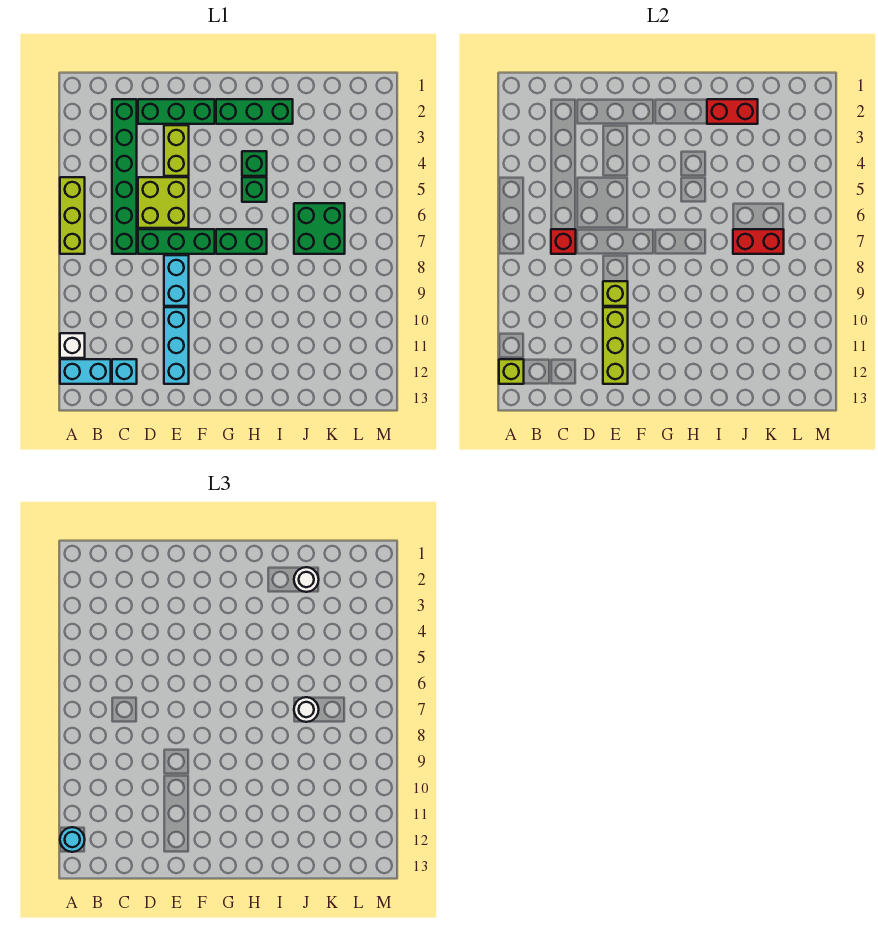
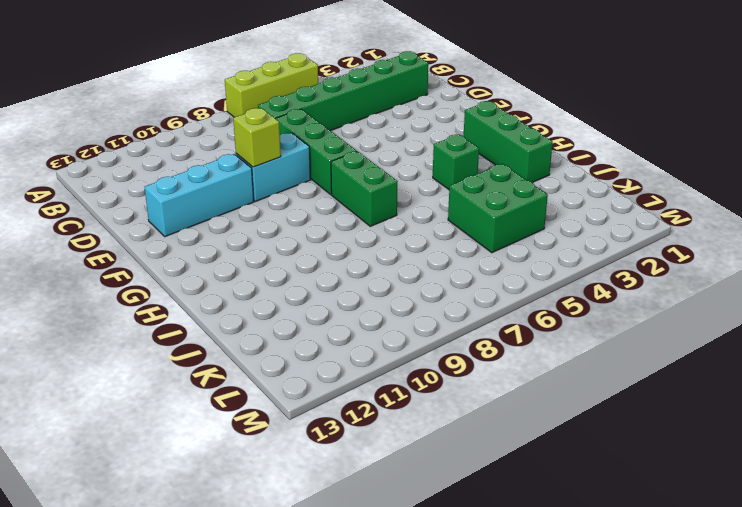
green brick J4:K5 level 1 -> green brick J6:K7 level 1
none -> white brick A11 level 1
none -> cyan brick A12:B12 level 1
none -> cyan brick C12 level 1

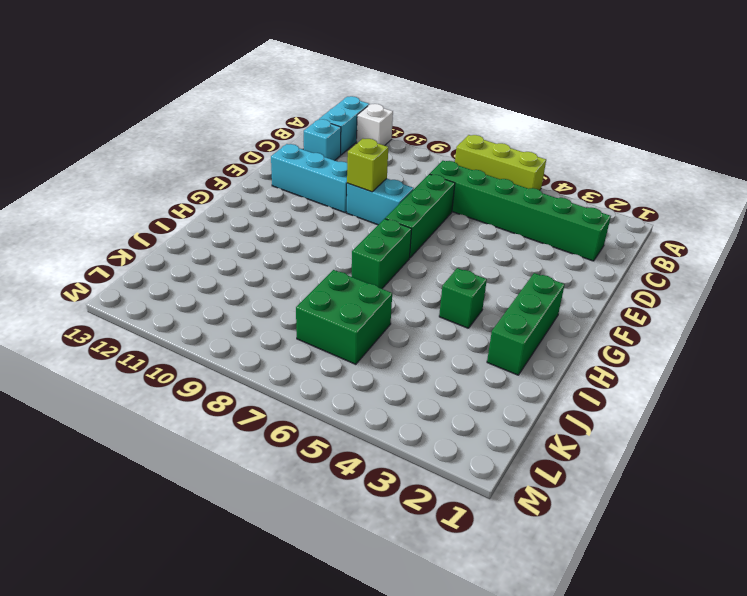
none -> green brick D2:F2 level 1
none -> lime brick D5:E6 level 1
none -> lime brick E3:E4 level 1

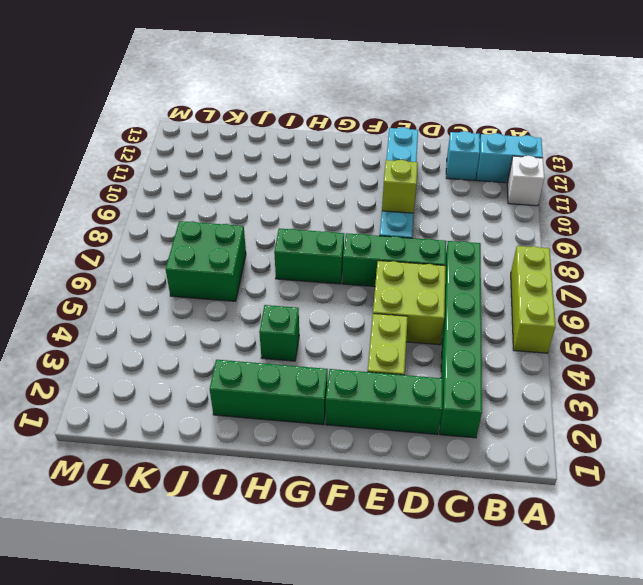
none -> green brick H5 level 1
none -> lime brick A12 level 2
none -> red brick C7 level 2

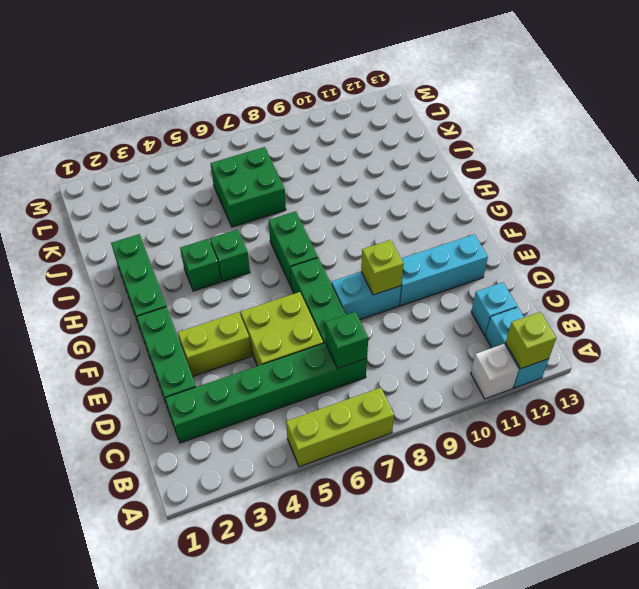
green brick C7 level 2 -> red brick C7 level 2
none -> lime brick E10:E12 level 2
none -> red brick I2:J2 level 2
none -> red brick J7:K7 level 2

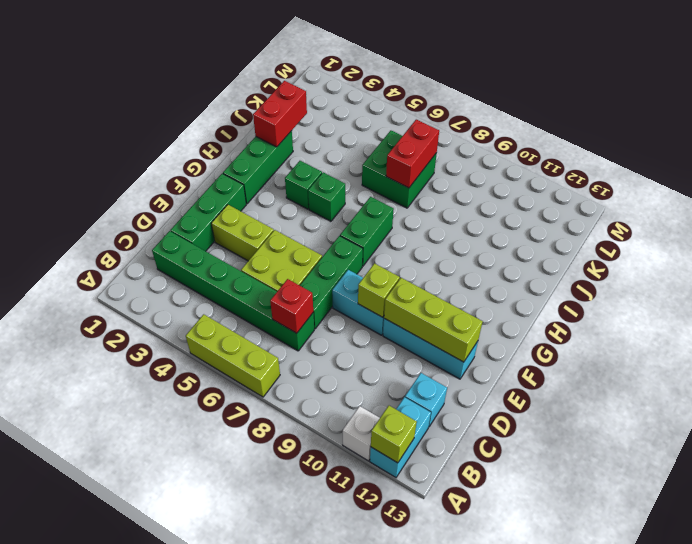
none -> cyan round brick A12 level 3
none -> white round brick J2 level 3
none -> white round brick J7 level 3

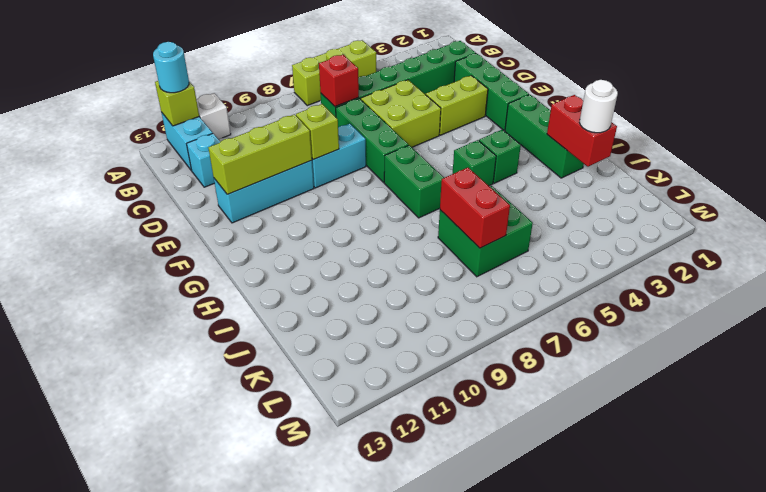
none -> white round brick J7 level 3

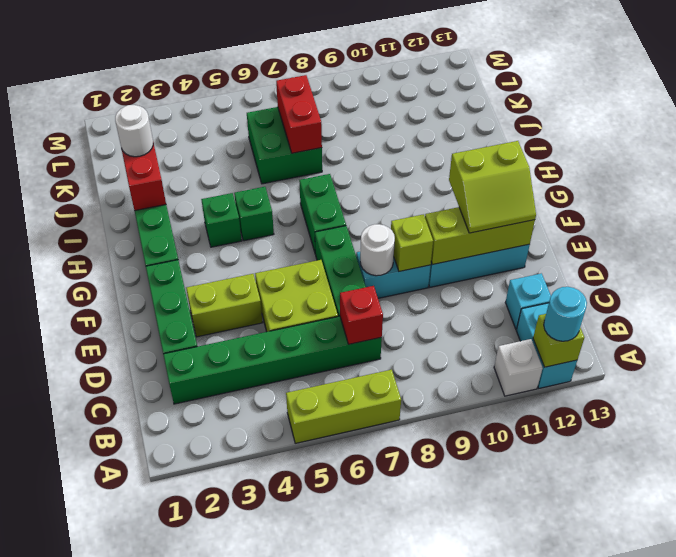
white round brick E8 level 2 -> white round brick J7 level 3
lime slope E11:F12 level 3 top F -> none

